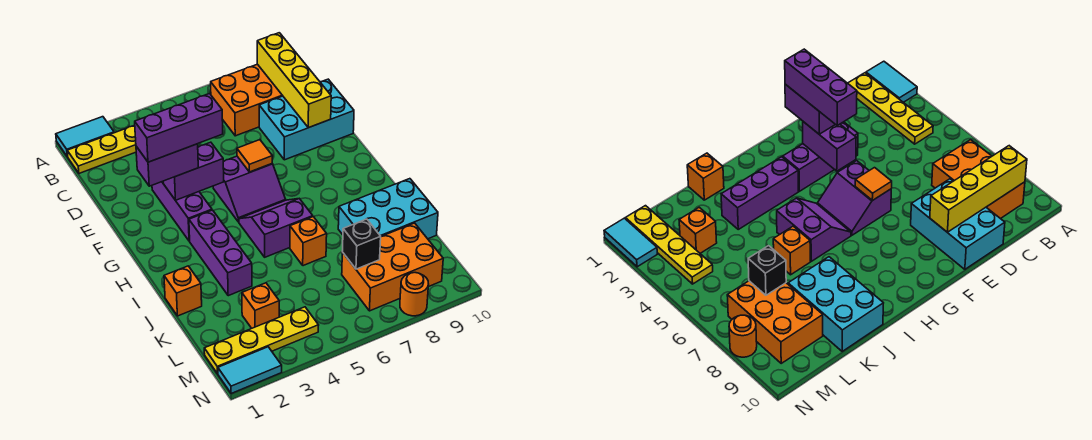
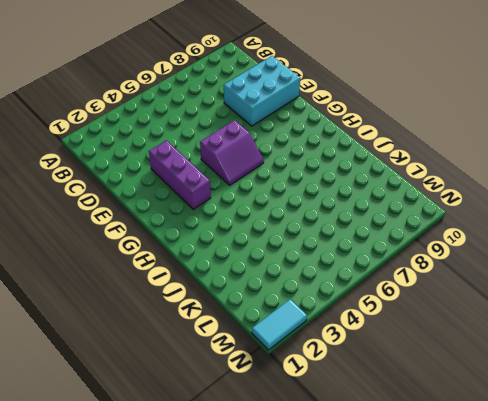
none -> cyan tile A1:A2 level 1
none -> yellow plate B1:B4 level 1
none -> orange brick B7:C9 level 1

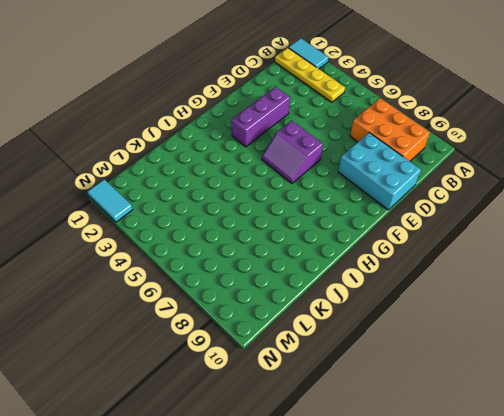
none -> purple brick H3:J3 level 1
none -> purple slope H5:I6 level 1 top I
none -> orange brick J1 level 1

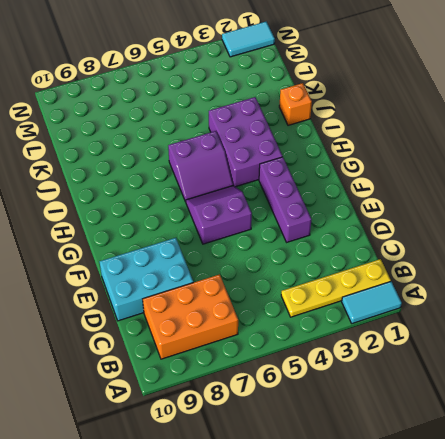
purple brick H3:J4 level 1 -> purple brick H3:J3 level 1
none -> orange brick J6 level 1
none -> cyan brick J8:K10 level 1
none -> orange brick L3 level 1

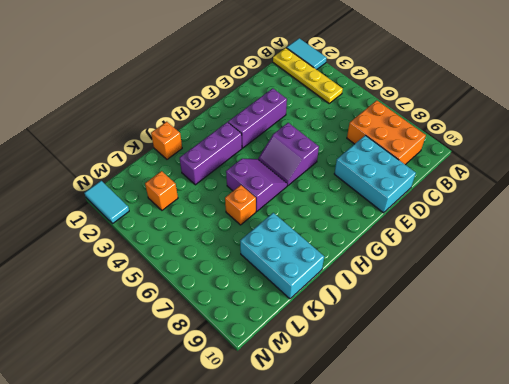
none -> orange brick L7:M9 level 1
none -> yellow plate M1:M4 level 1
none -> orange round brick N8 level 1

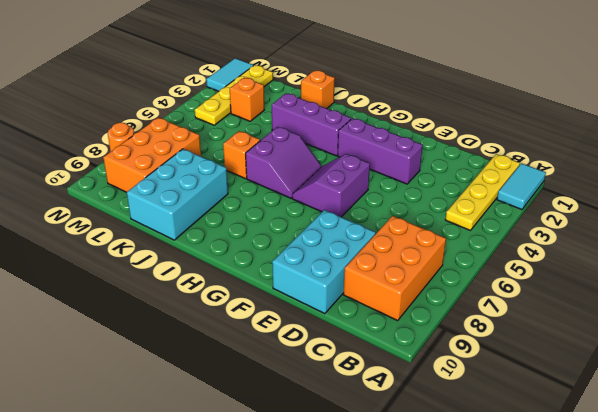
none -> yellow brick B9:E9 level 2
none -> purple brick F3:F4 level 2
none -> orange tile F6 level 2

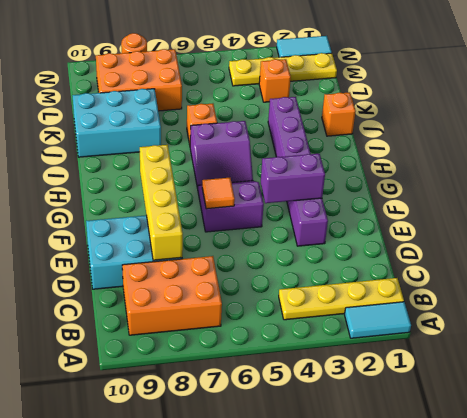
yellow brick D8:G8 level 2 -> yellow brick B9:E9 level 2
none -> black brick L7 level 2
none -> purple brick F2:F3 level 3
none -> purple brick F2:F4 level 4

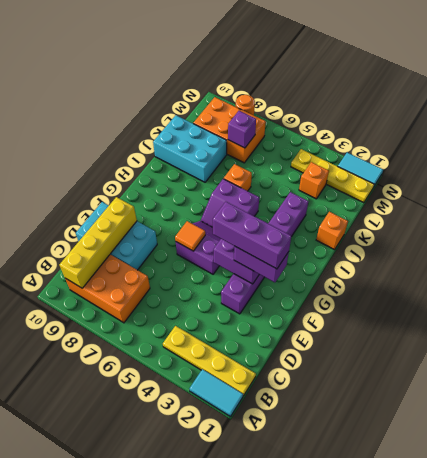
purple brick L7 level 2 -> black brick L7 level 2

